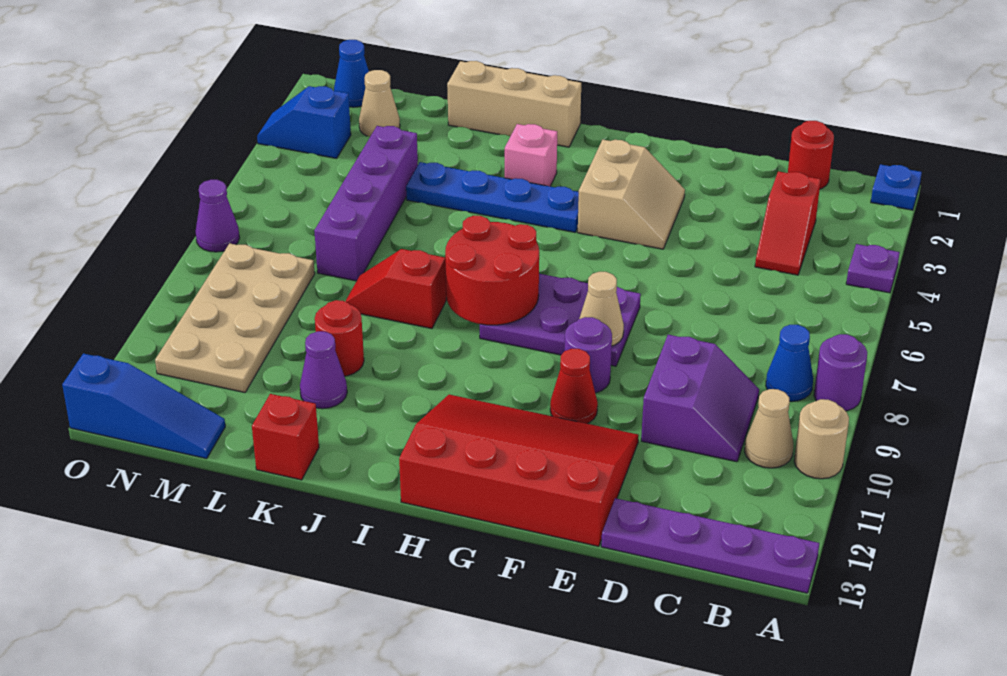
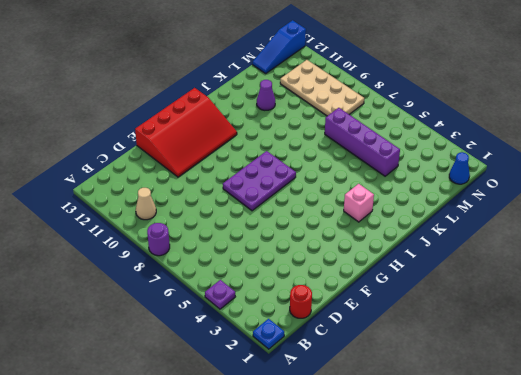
none -> tan round brick A10 level 1
none -> purple plate A13:D13 level 1
none -> blue cone B8 level 1
none -> red slope C3:C4 level 1 top 3

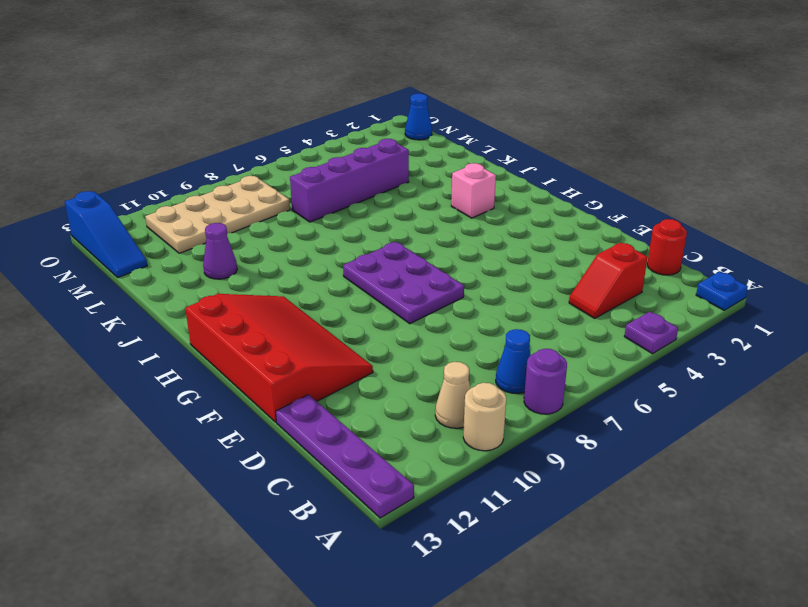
none -> purple slope C9:D10 level 1 top D
none -> tan slope F3:G4 level 1 top G
none -> purple round brick F9 level 1
none -> red cone F10 level 1

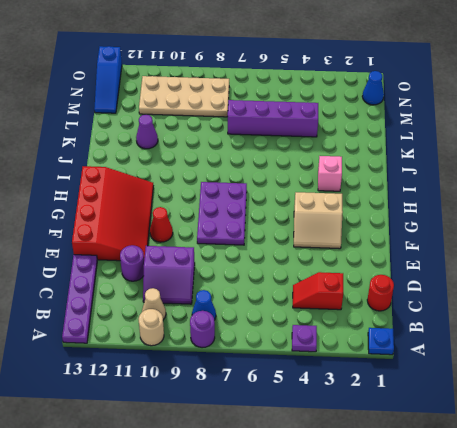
purple round brick D11 level 1 -> purple round brick F9 level 1
none -> blue plate H4:K4 level 1
none -> tan brick I1:K1 level 1
none -> red slope J8:K8 level 1 top J
none -> red round brick K10 level 1

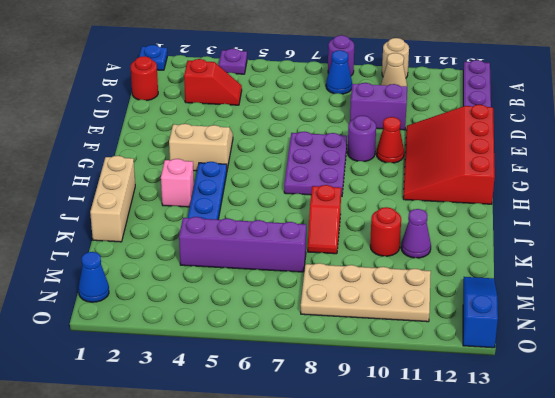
none -> red brick K13 level 1
none -> tan cone M2 level 1
none -> blue slope N3:O3 level 1 top N
none -> purple cone O7 level 1

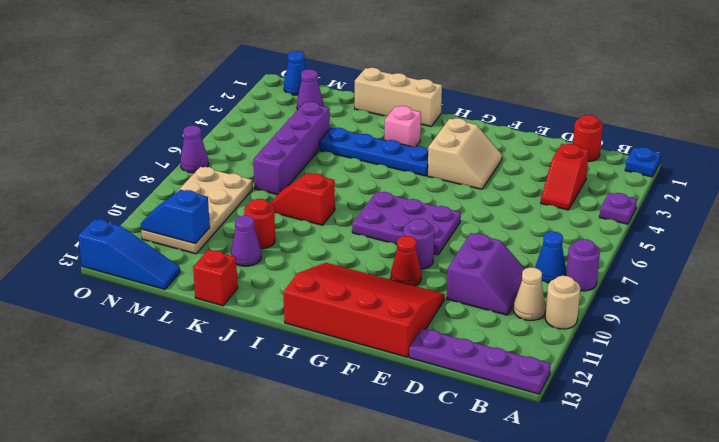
purple cone M2 level 1 -> tan cone M2 level 1
blue slope M11:N11 level 2 top M -> blue slope N3:O3 level 1 top N
none -> tan cone F8 level 2
none -> red round brick H7:I8 level 2

